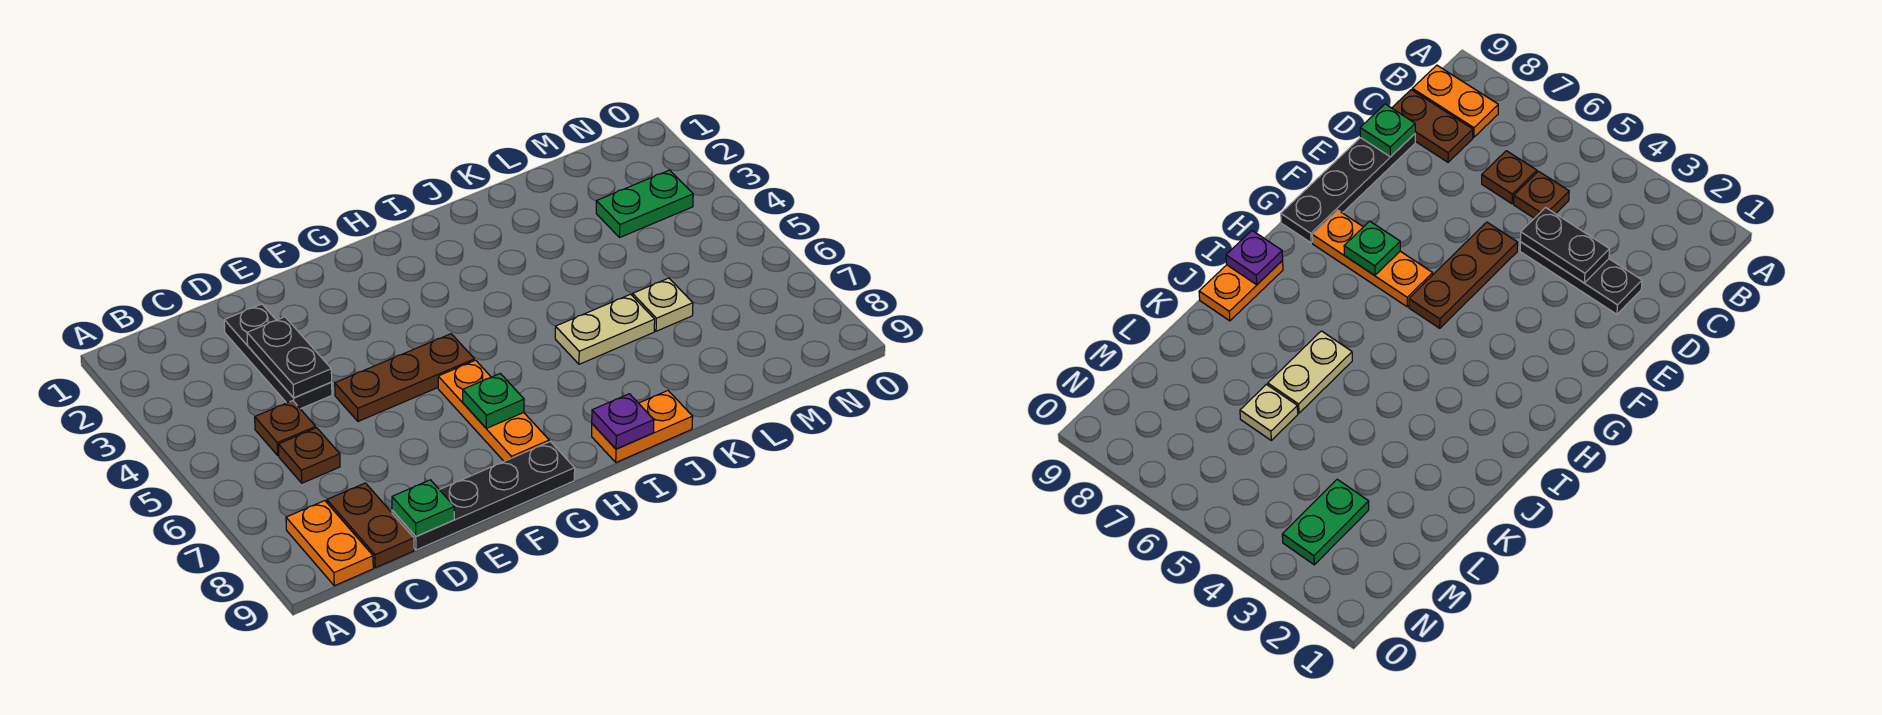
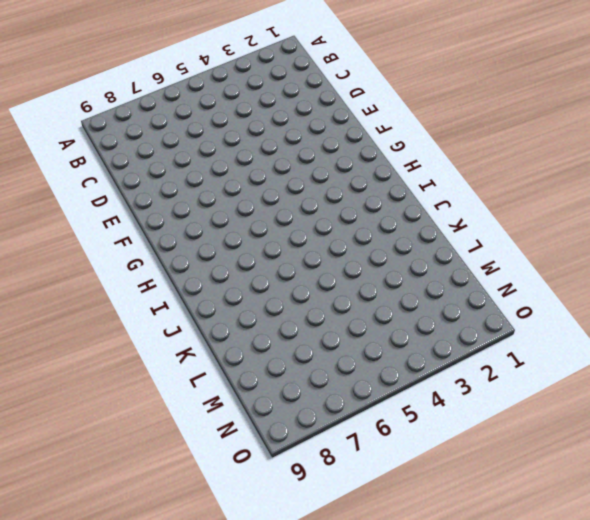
none -> orange plate B8:B9 level 1
none -> brown plate C5 level 1
none -> brown plate C6 level 1

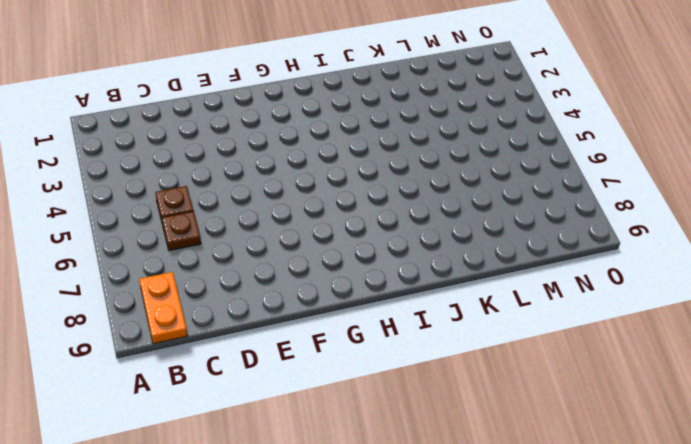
none -> brown plate C8:C9 level 1
none -> black plate D2:D4 level 1
none -> black plate D9:G9 level 1

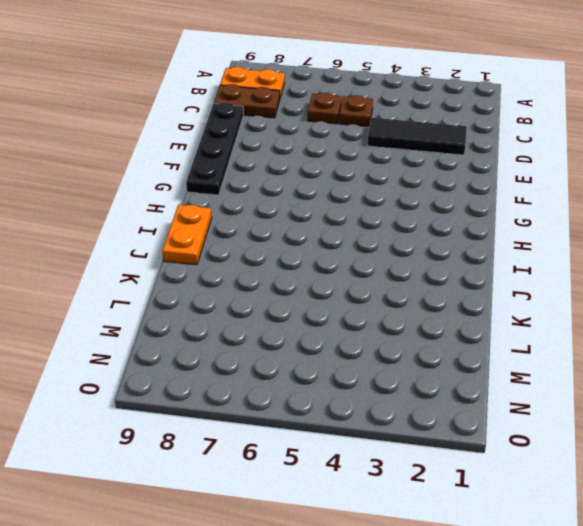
black tile D2:D4 level 1 -> black plate D2:D4 level 1
none -> brown plate E5:G5 level 1
none -> orange plate G6:G8 level 1
none -> tan plate J6:K6 level 1

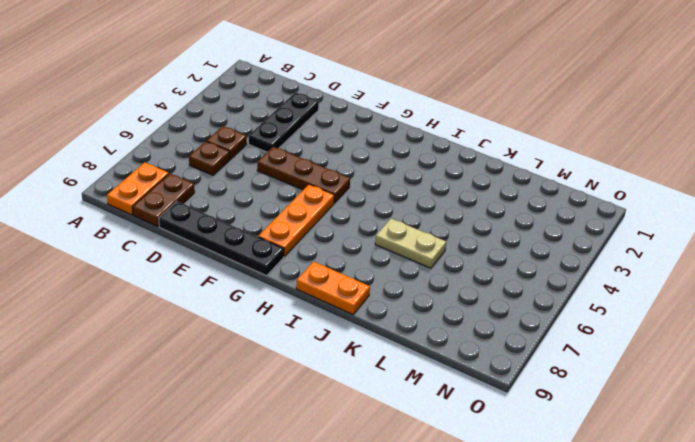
none -> tan plate L6 level 1
none -> green plate M3:N3 level 1
none -> black plate D3:D4 level 2

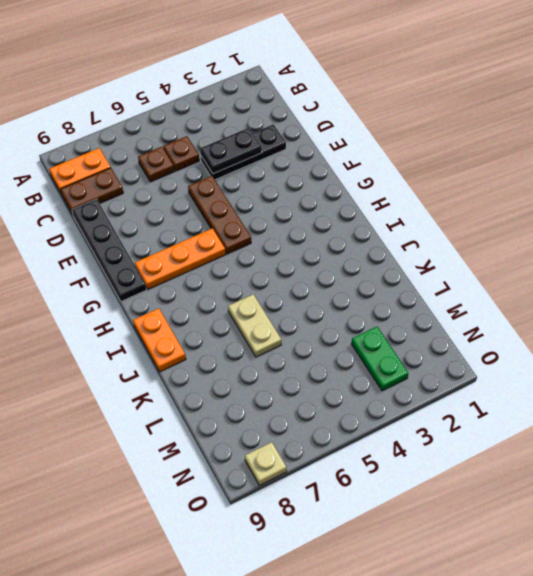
tan plate O8 level 1 -> tan plate L6 level 1
none -> green plate D9 level 2
none -> green plate G7 level 2
none -> purple plate I9 level 2

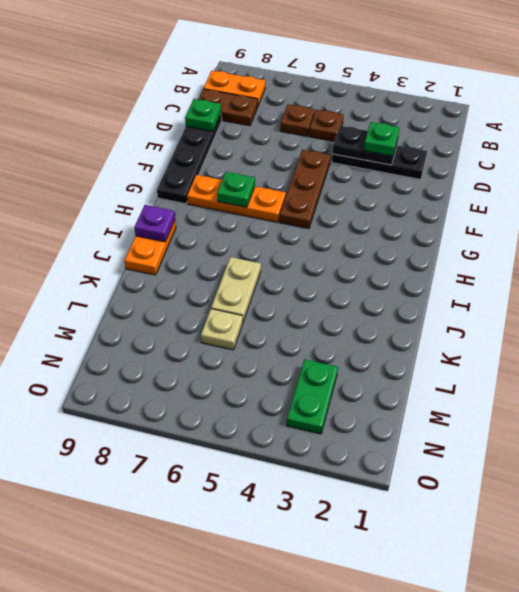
green plate D3 level 3 -> none

